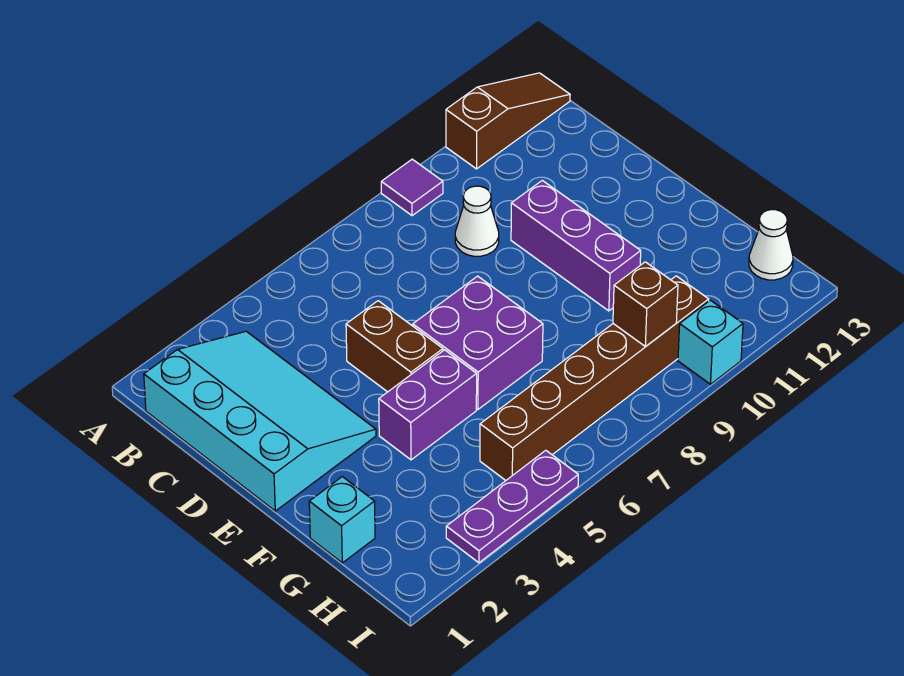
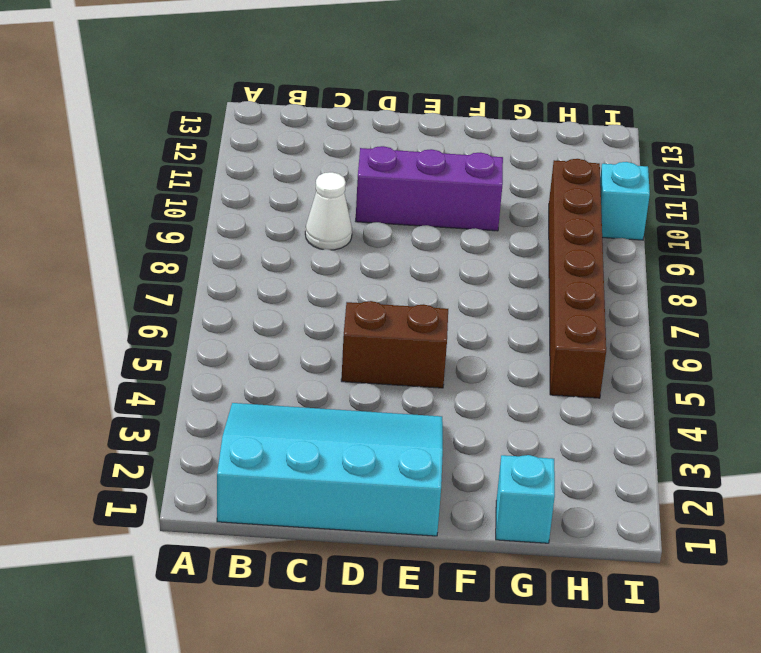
none -> purple tile A9 level 1
none -> brown slope A11:A13 level 1 top 11
none -> purple brick E6:F7 level 1

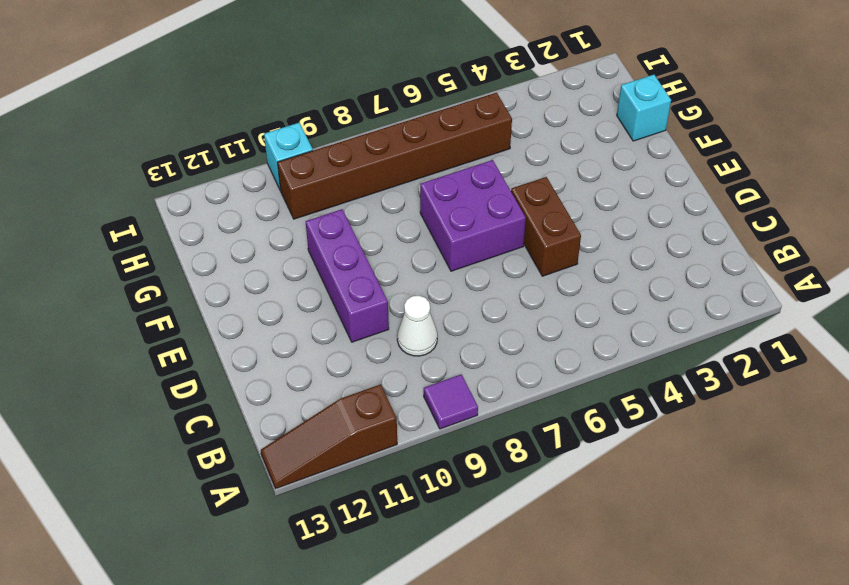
none -> cyan slope B1:E3 level 1 top 1
none -> purple brick F4:F5 level 1
none -> white cone H13 level 1

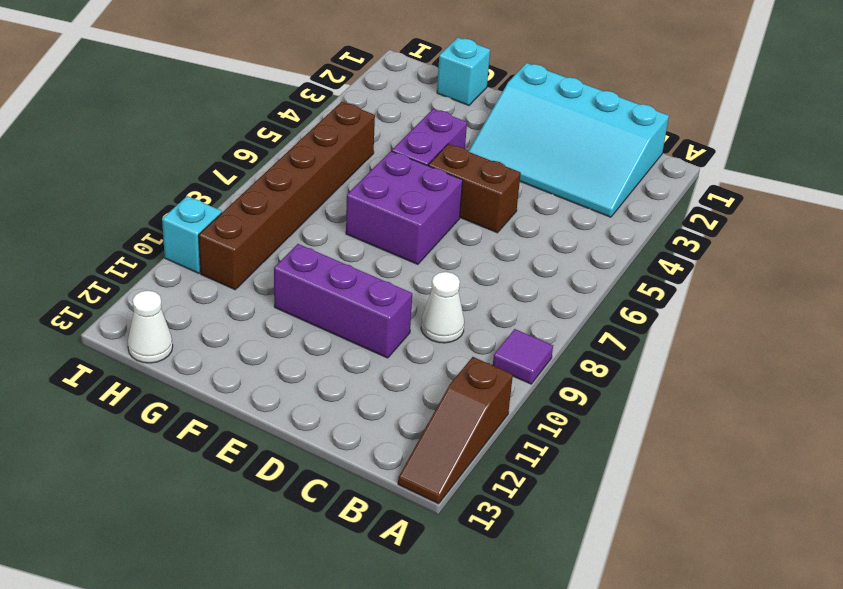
none -> purple plate I3:I5 level 1
none -> brown brick H9 level 2

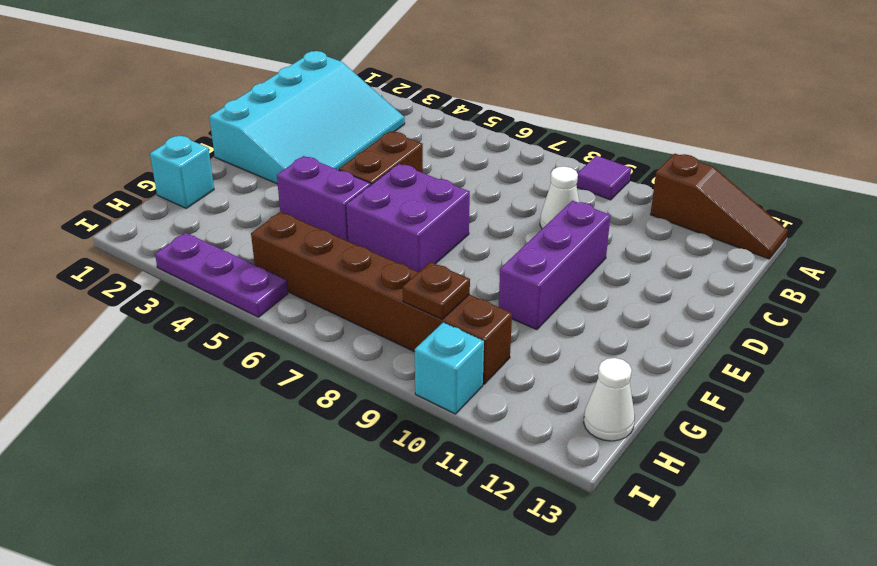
brown plate H9 level 2 -> brown brick H9 level 2

